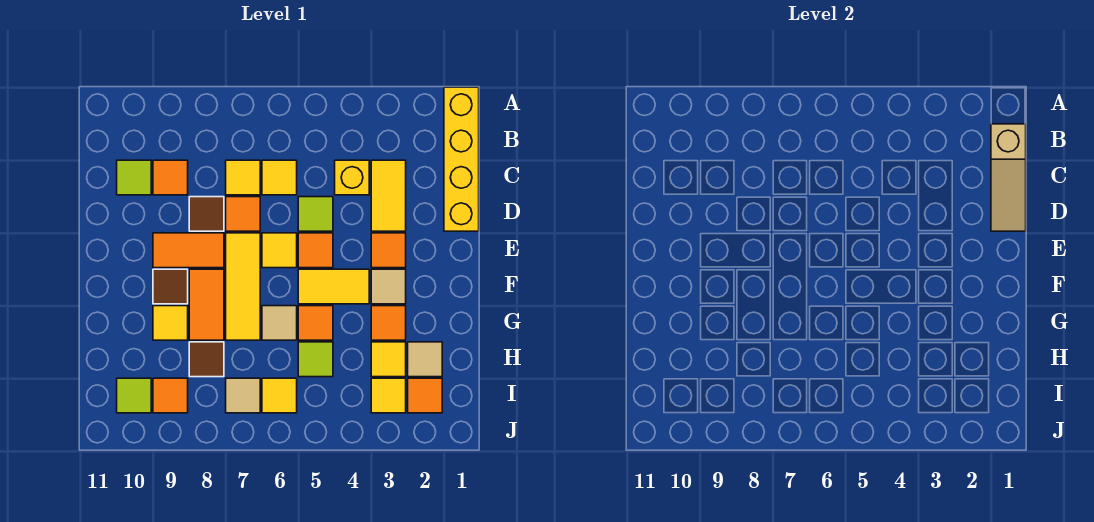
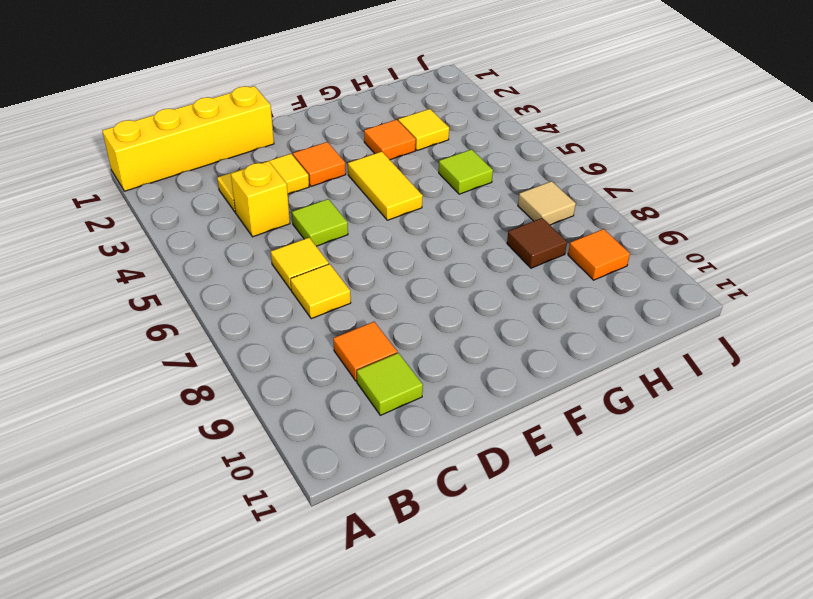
none -> orange tile D7 level 1
none -> brown tile D8 level 1
none -> orange tile E5 level 1
none -> yellow tile E6 level 1

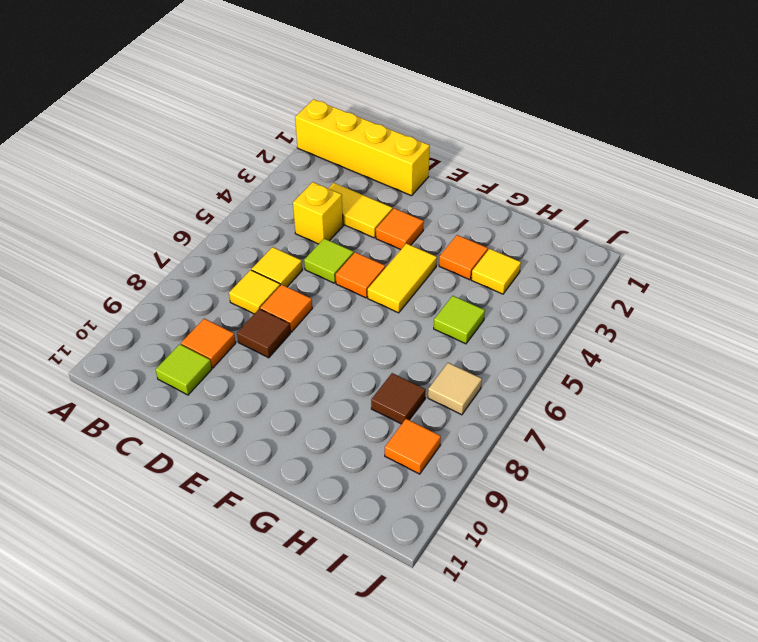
none -> yellow tile E6 level 1
none -> yellow tile E7:G7 level 1
none -> orange tile E8:E9 level 1
none -> tan tile F3 level 1

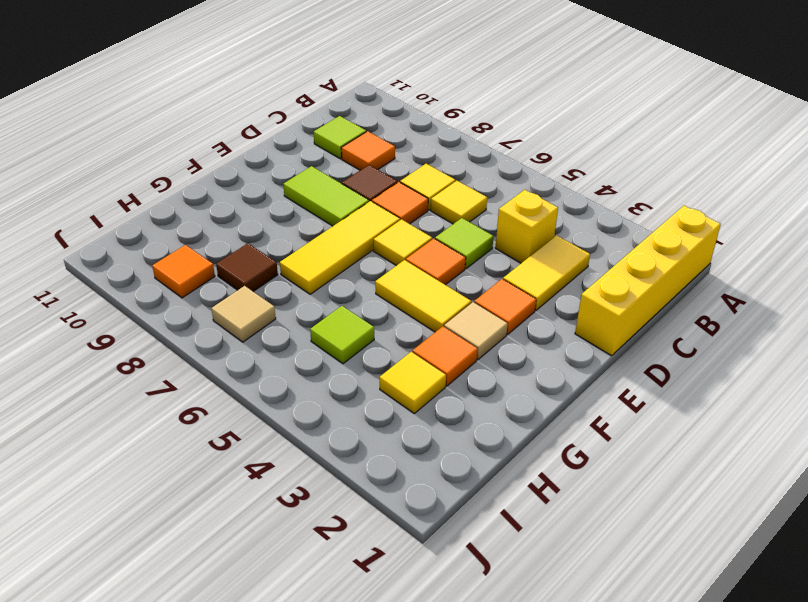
lime tile E8:E9 level 1 -> orange tile E8:E9 level 1
none -> orange tile F8:G8 level 1
none -> brown tile F9 level 1
none -> orange tile G5 level 1
none -> tan tile G6 level 1

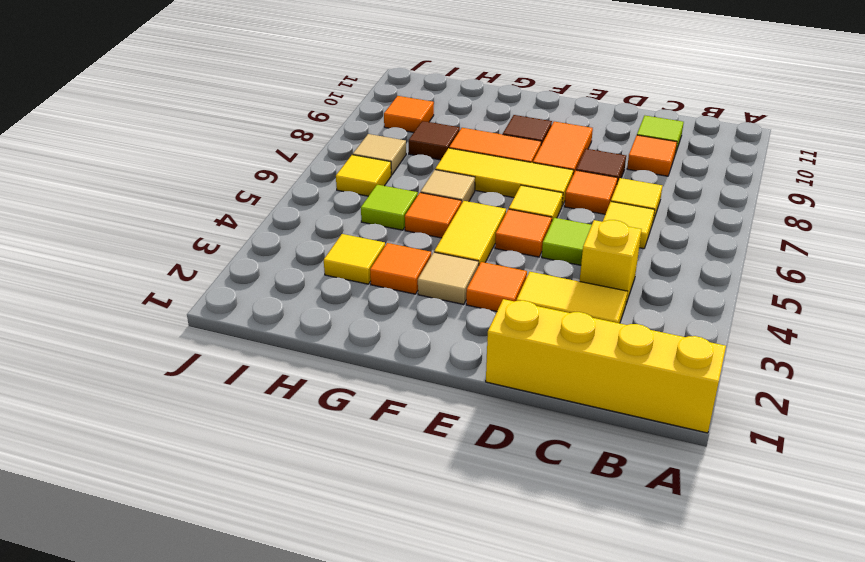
none -> yellow tile G9 level 1
none -> tan tile H2 level 1
none -> orange tile I2 level 1
none -> yellow tile I3 level 1

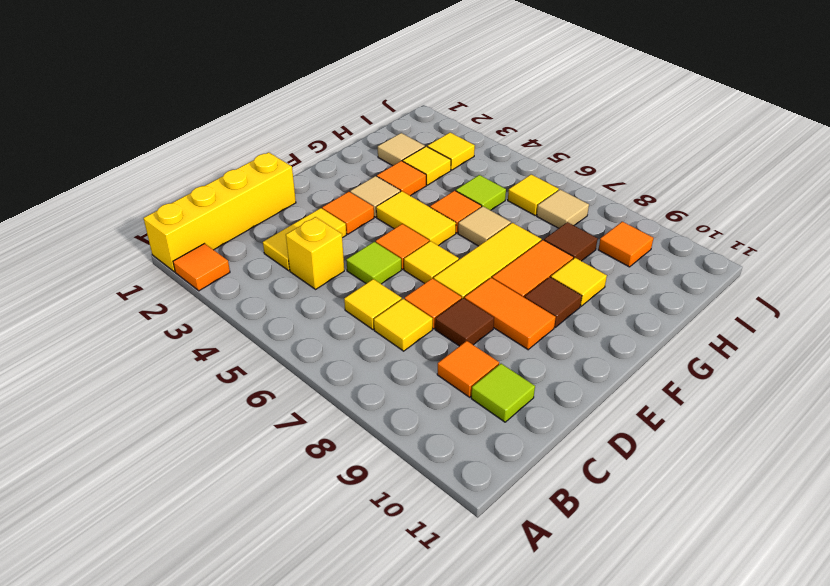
orange tile A2 level 1 -> orange tile I2 level 1
none -> lime tile I10 level 1
none -> tan slope B1:D1 level 2 top B

